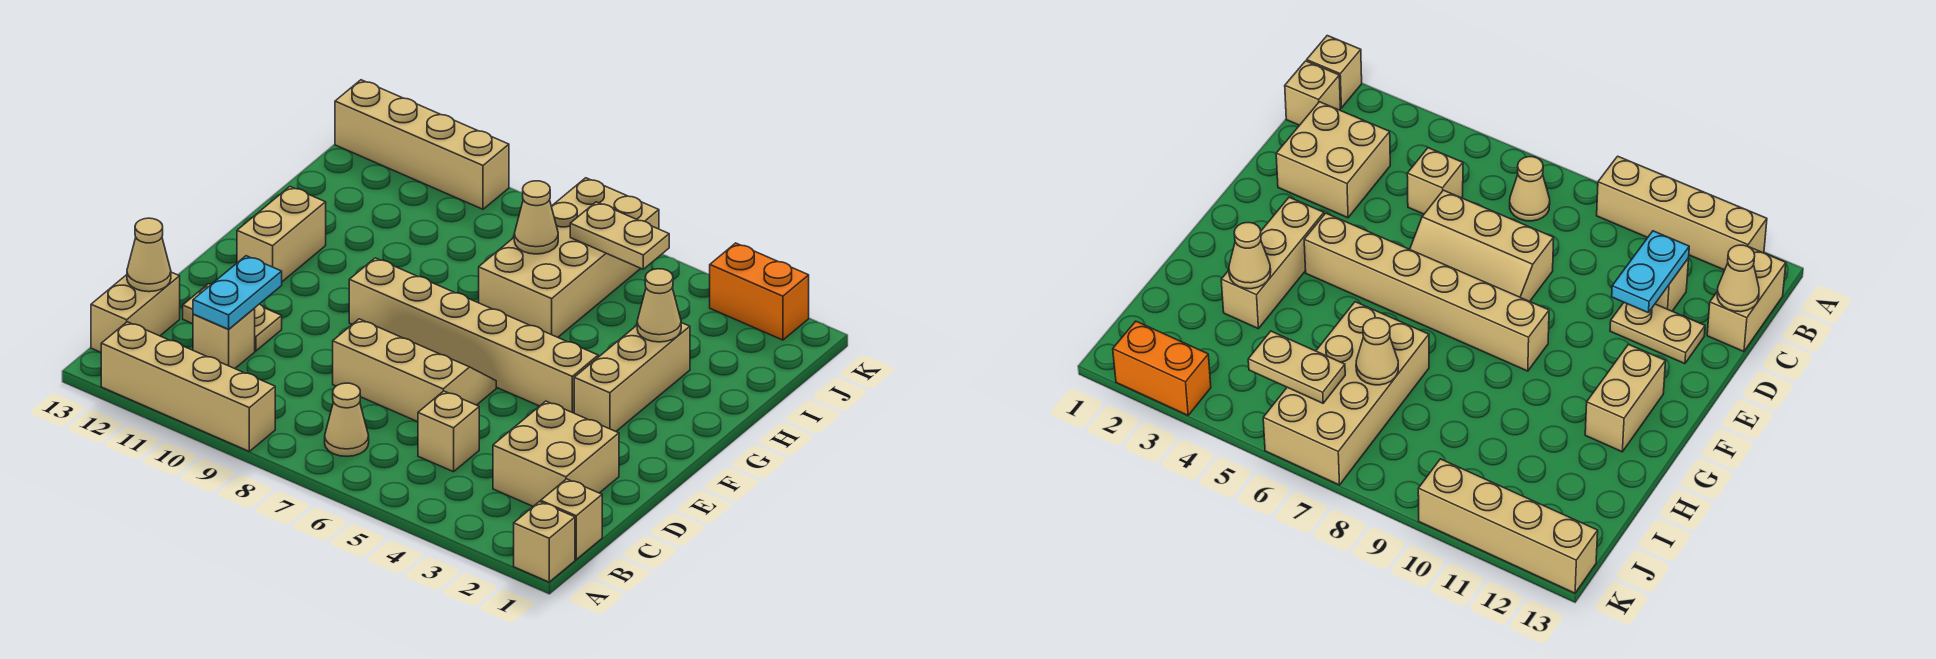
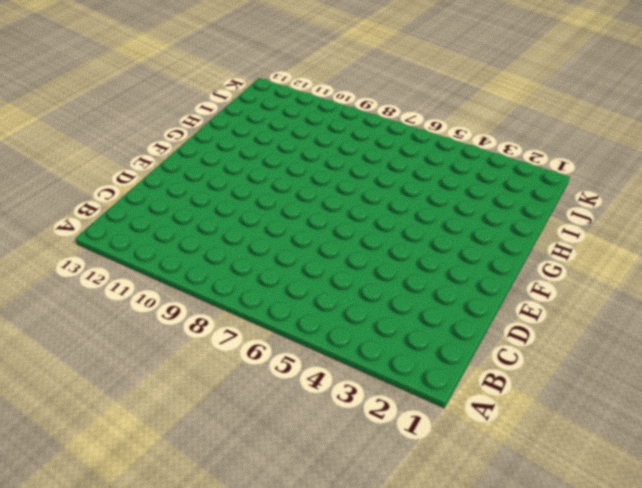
none -> tan brick A1 level 1
none -> tan brick A9:A12 level 1
none -> tan brick B1 level 1

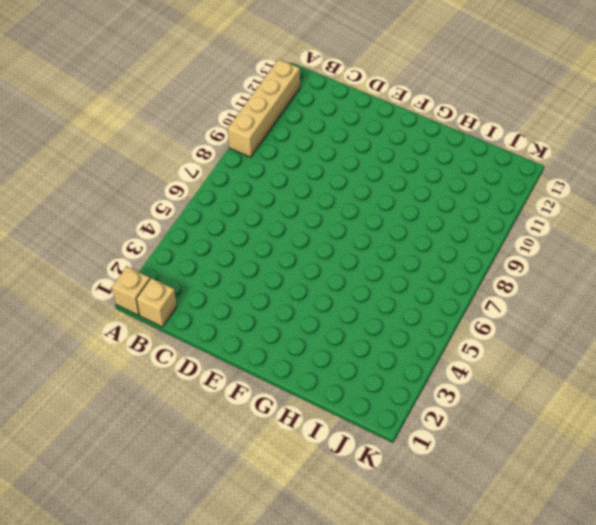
none -> tan cone B7 level 1
none -> tan brick B13:C13 level 1
none -> tan brick C2:D3 level 1

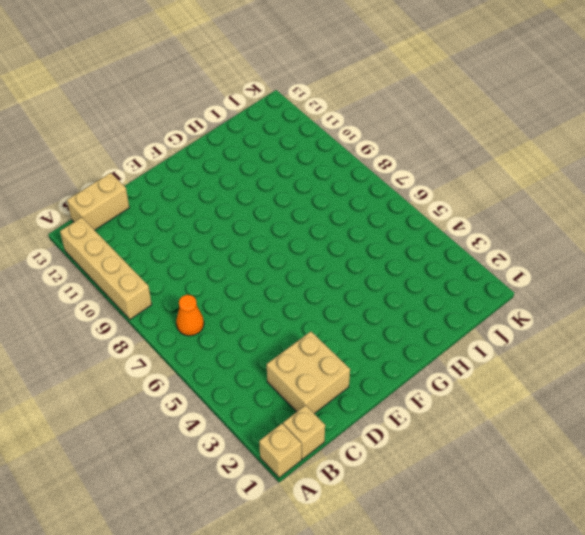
orange cone B7 level 1 -> tan cone B7 level 1
none -> tan brick C5 level 1
none -> tan brick C11 level 1
none -> tan slope D6:E8 level 1 top D

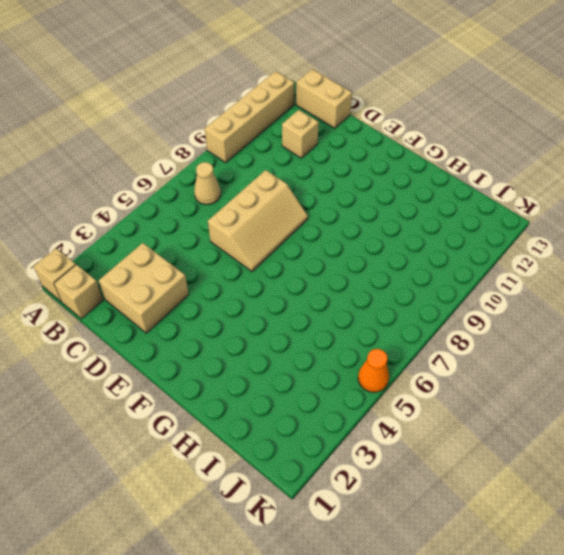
orange cone K5 level 1 -> none
none -> tan brick C5 level 1
none -> tan plate D11:D12 level 1
none -> tan brick F3:H3 level 1

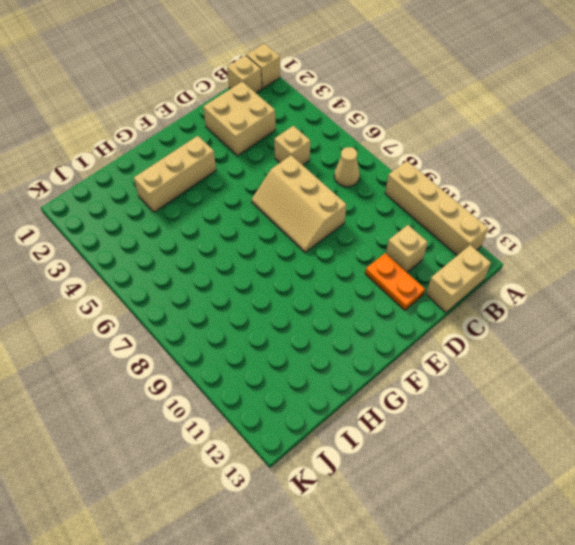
orange plate D11:D12 level 1 -> tan plate D11:D12 level 1
none -> tan brick F4:F9 level 1
none -> tan brick F12:G12 level 1
none -> tan brick H6:K7 level 1

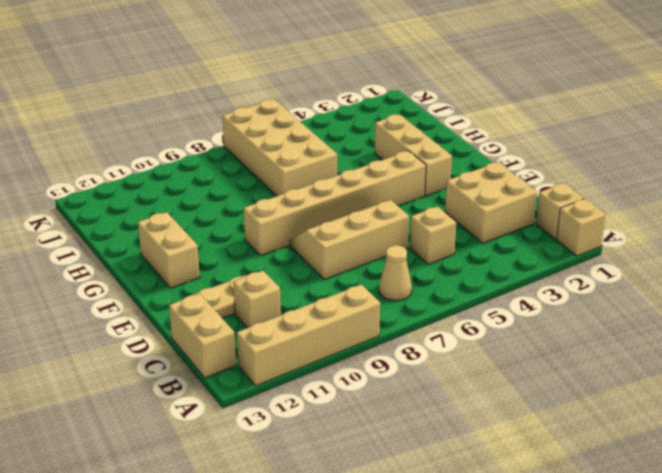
none -> orange brick K2:K3 level 1
none -> tan brick K10:K13 level 1
none -> cyan plate C11:D11 level 2

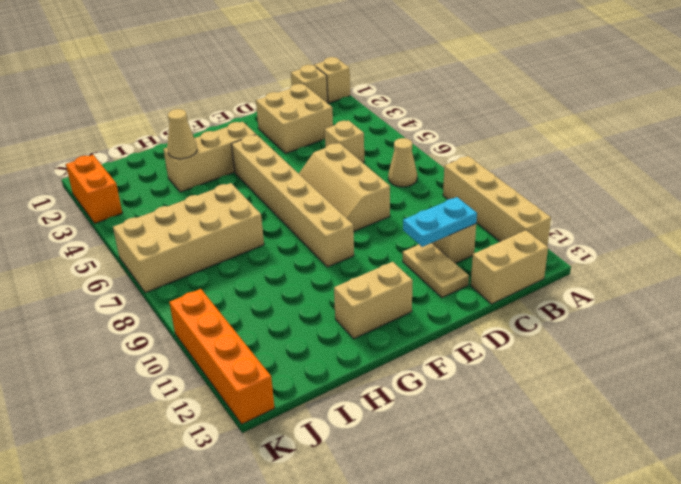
orange brick K10:K13 level 1 -> tan brick K10:K13 level 1
none -> tan cone C13 level 2
none -> tan cone I7 level 2
none -> tan plate J5:J6 level 2

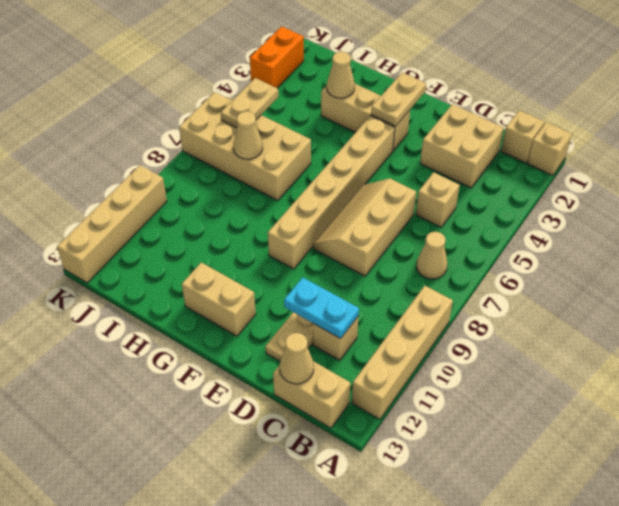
tan plate F2:F3 level 2 -> none

